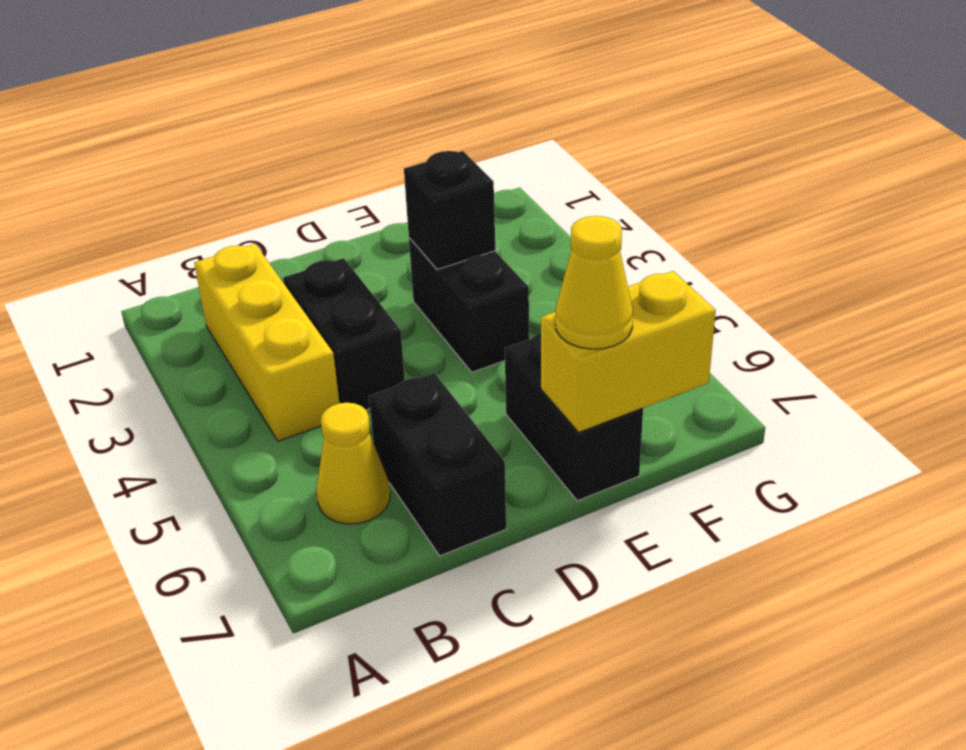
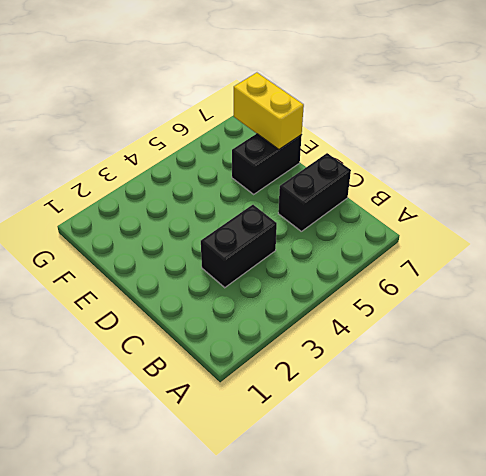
none -> yellow brick B2:B4 level 1
none -> yellow cone B6 level 1

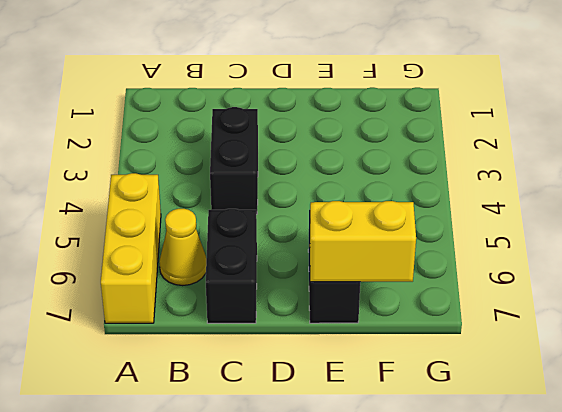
yellow brick A5:A7 level 1 -> yellow brick B2:B4 level 1
none -> black brick E3:E4 level 1
none -> black brick E3 level 2

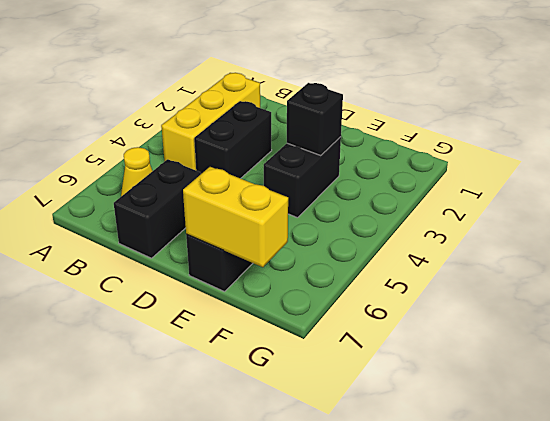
none -> yellow cone E7 level 3

